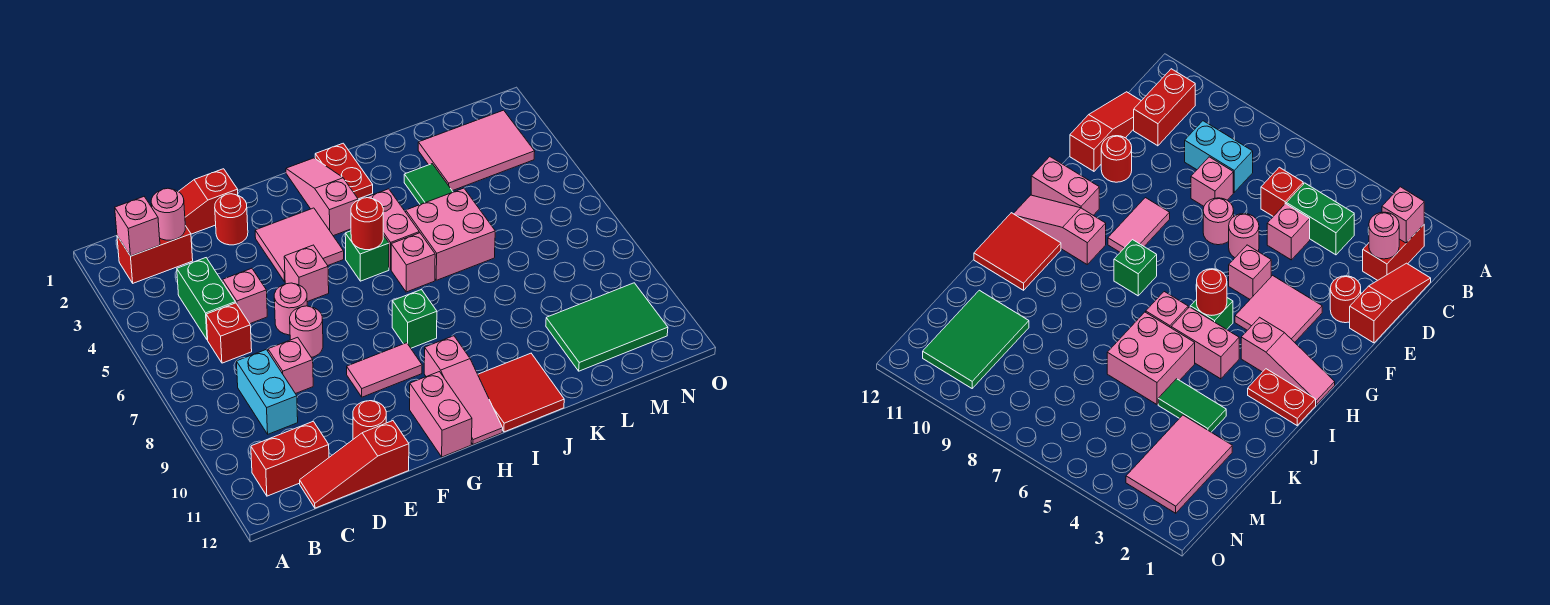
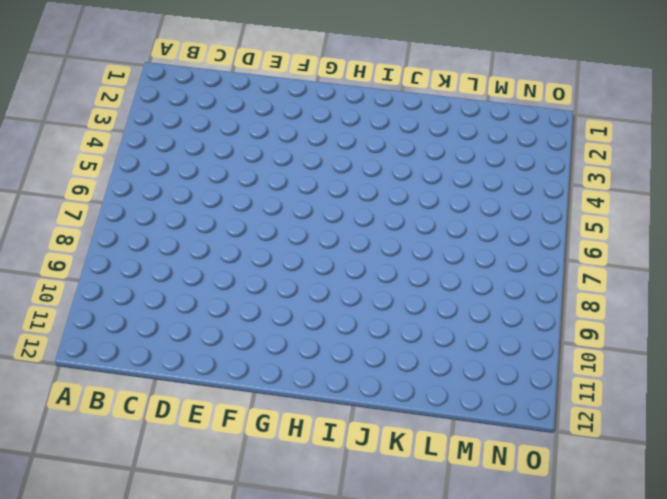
none -> red brick B2:C2 level 1
none -> red brick B11:C11 level 1
none -> red slope C1:E1 level 1 top E
none -> green brick C4:C5 level 1

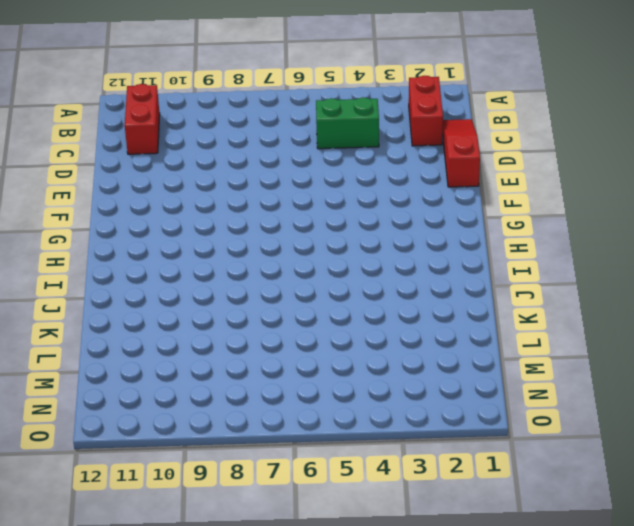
none -> red brick C6 level 1
none -> cyan brick C8:C9 level 1
none -> red slope C12:E12 level 1 top E
none -> pink brick D5 level 1

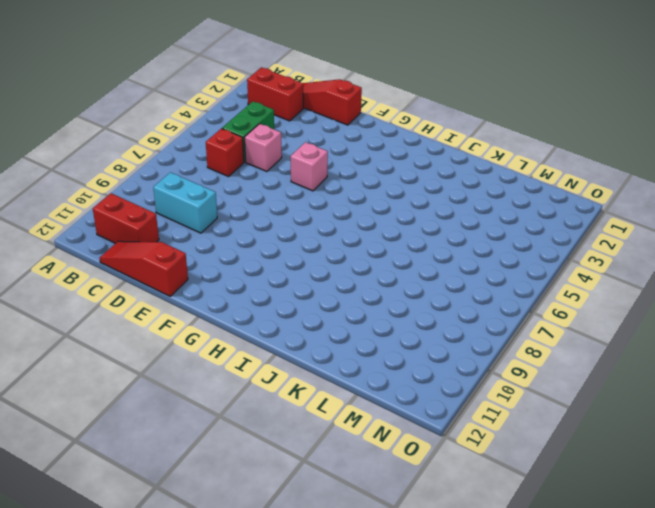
cyan brick C9:D9 level 1 -> cyan brick C8:C9 level 1
none -> pink brick D8 level 1
none -> red round brick E2 level 1
none -> pink round brick E6 level 1
none -> pink round brick E7 level 1

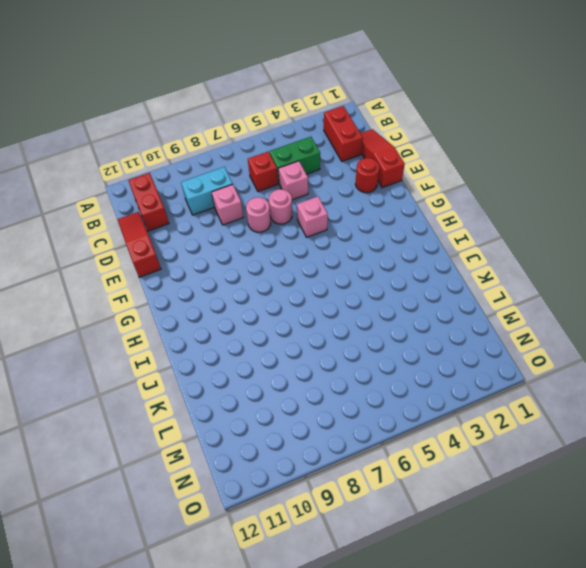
none -> red round brick E11 level 1
none -> pink tile F3:G4 level 1
none -> pink tile F9:G9 level 1
none -> pink brick G11:G12 level 1

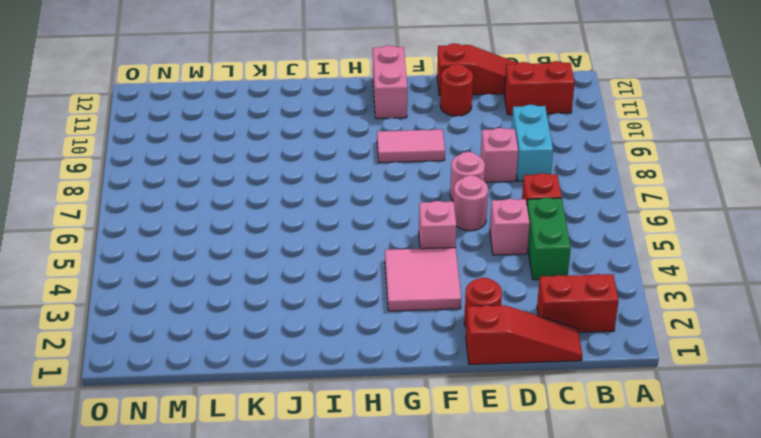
none -> pink slope H1:H3 level 1 top 3
none -> green brick H5 level 1
none -> green brick H8 level 1
none -> pink slope H10:H12 level 1 top 10

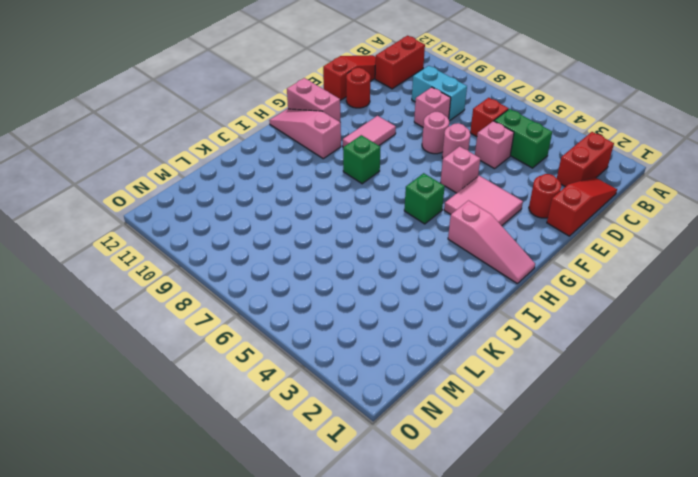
none -> red plate I1:I2 level 1
none -> pink brick I4:I5 level 1
none -> pink brick I6 level 1
none -> red tile I11:J12 level 1

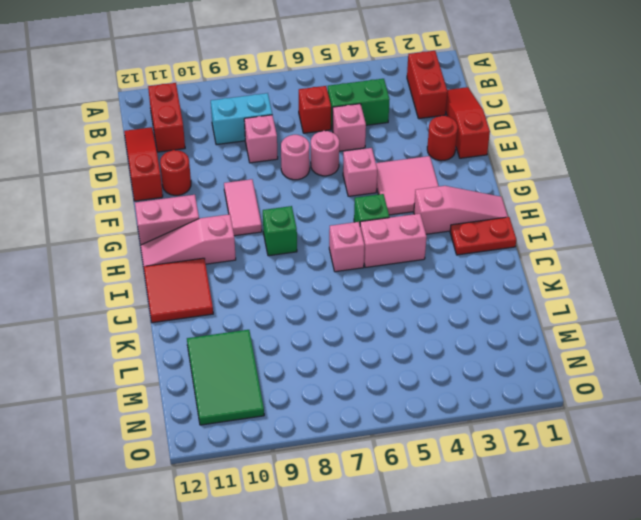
none -> pink brick J5:K6 level 1
none -> green tile K3:K4 level 1
none -> pink tile L2:N3 level 1
none -> pink brick B2 level 2

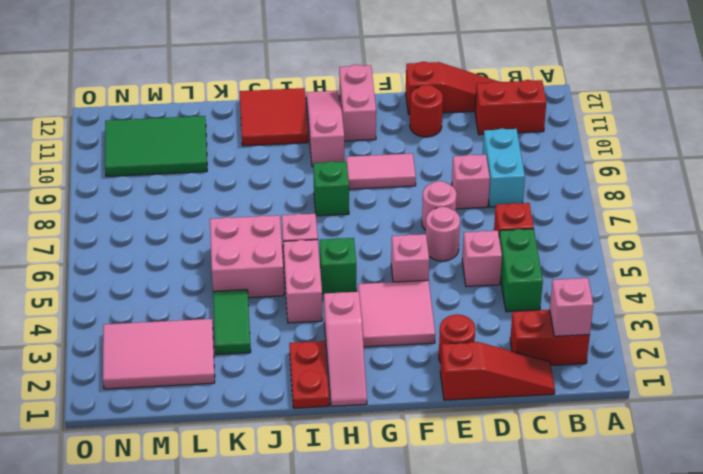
none -> pink round brick C2 level 2
none -> red round brick H5 level 2

